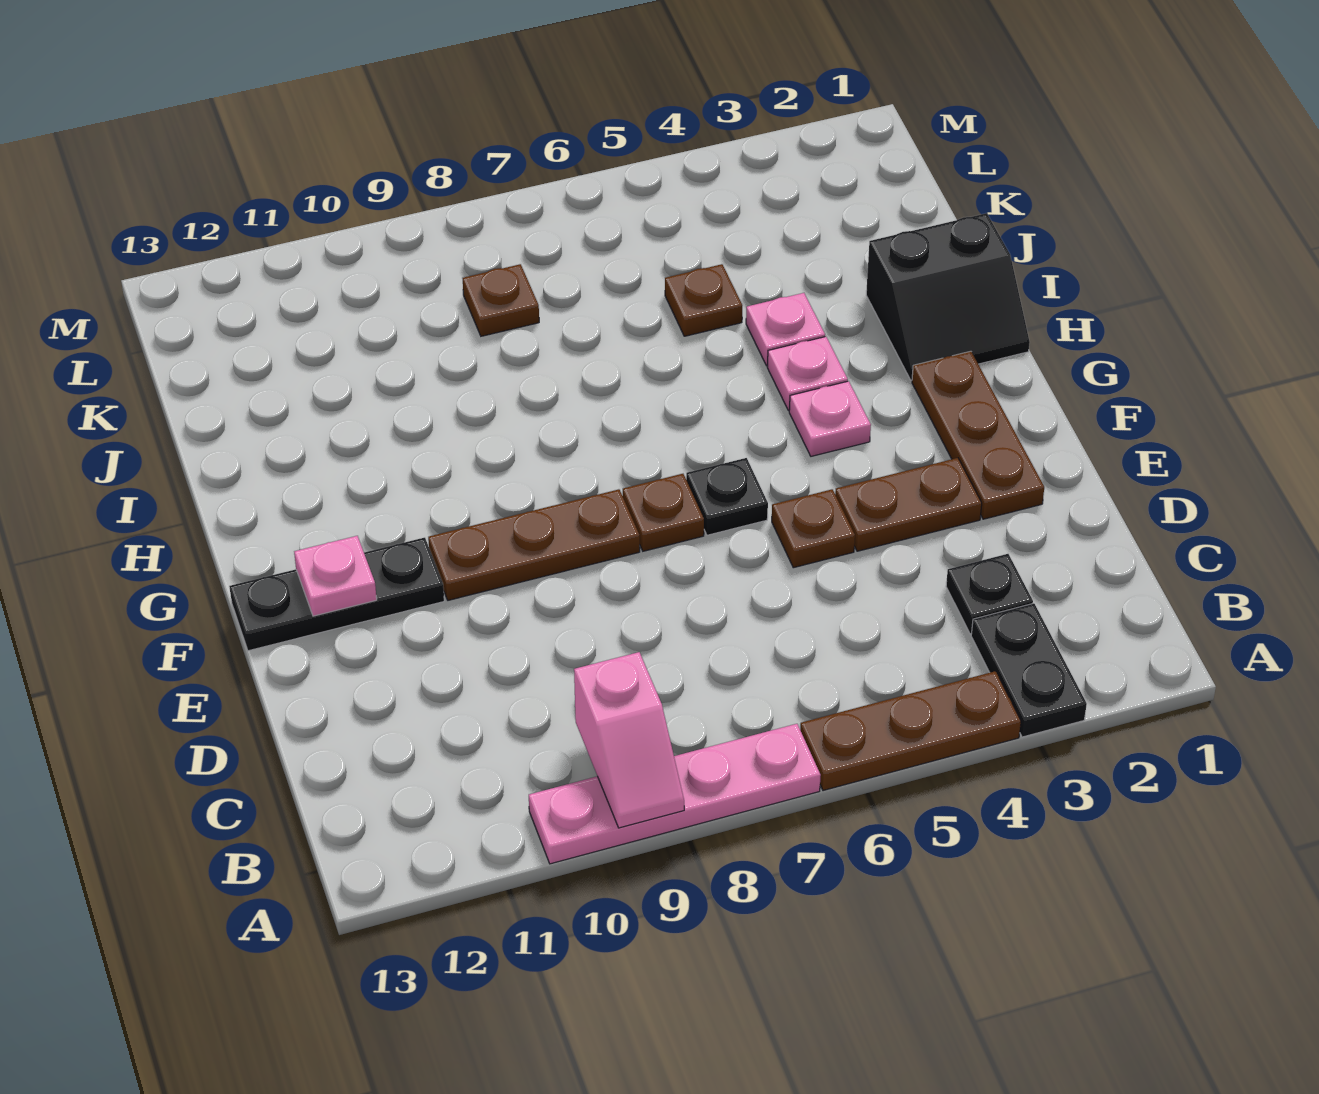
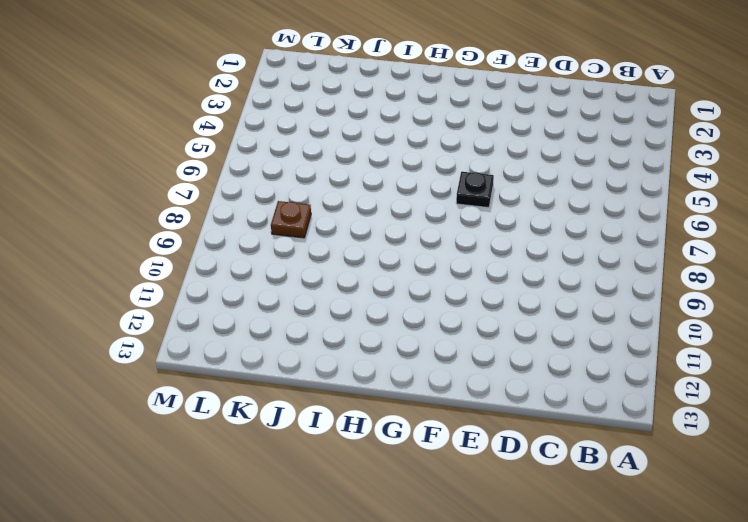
none -> black plate A3:B3 level 1
none -> brown plate A4:A6 level 1
none -> pink plate A7:A10 level 1

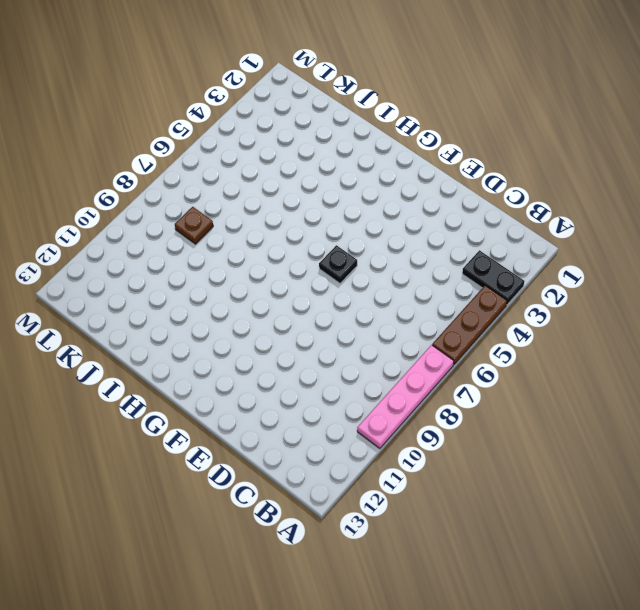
none -> black plate C3 level 1
none -> brown plate E2:G2 level 1
none -> brown plate E3:E4 level 1

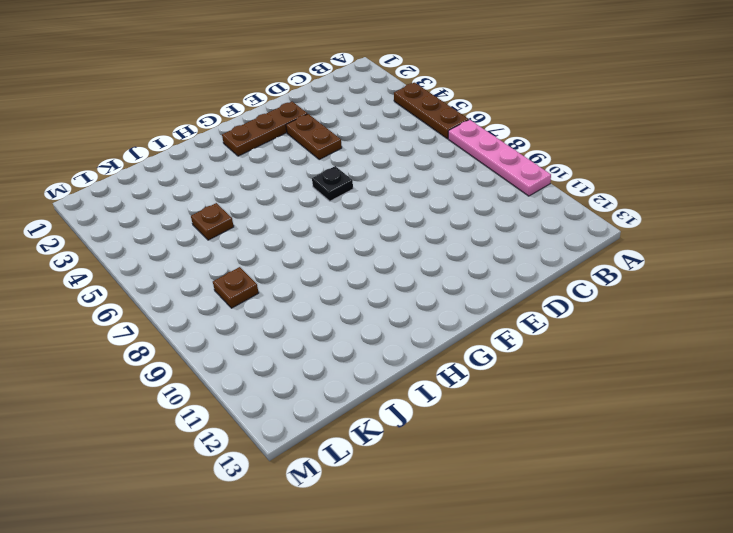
none -> black plate A3:B3 level 1
none -> black plate C3 level 1
none -> brown plate E5 level 1

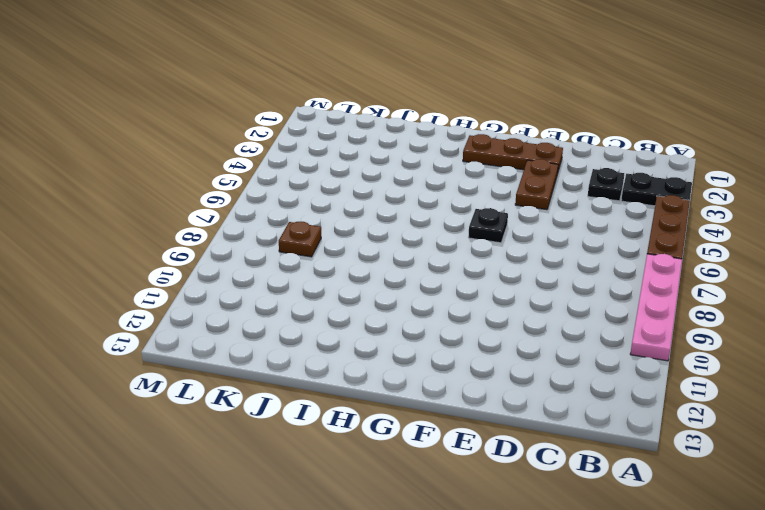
none -> brown plate E5 level 1
none -> brown plate F7 level 1
none -> brown plate F8:F10 level 1

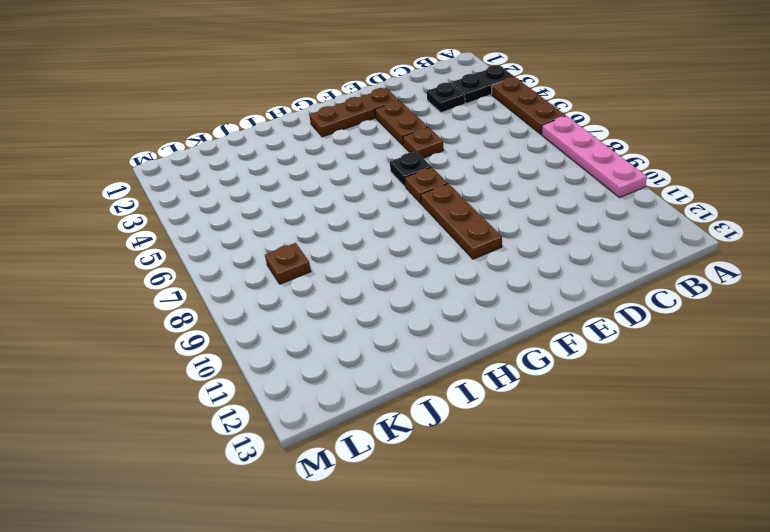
none -> black plate F11:F13 level 1
none -> pink plate G4 level 1
none -> black slope H1:I2 level 1 top I

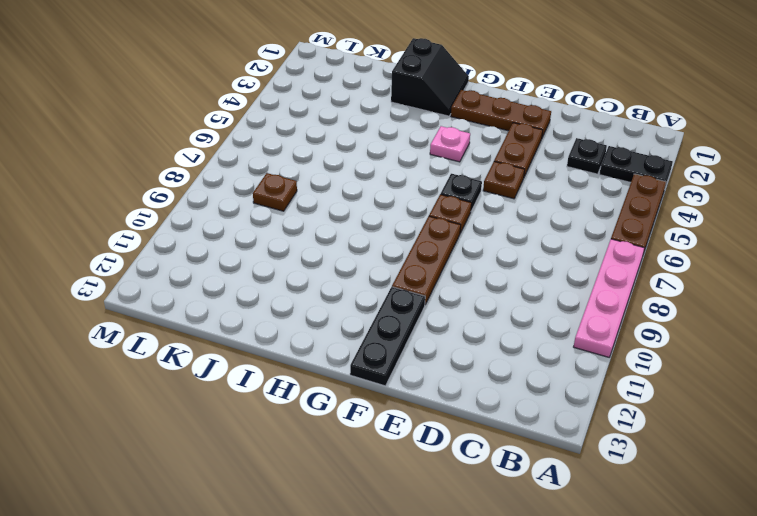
none -> pink plate H4 level 1
none -> pink plate I4 level 1
none -> brown plate J5 level 1

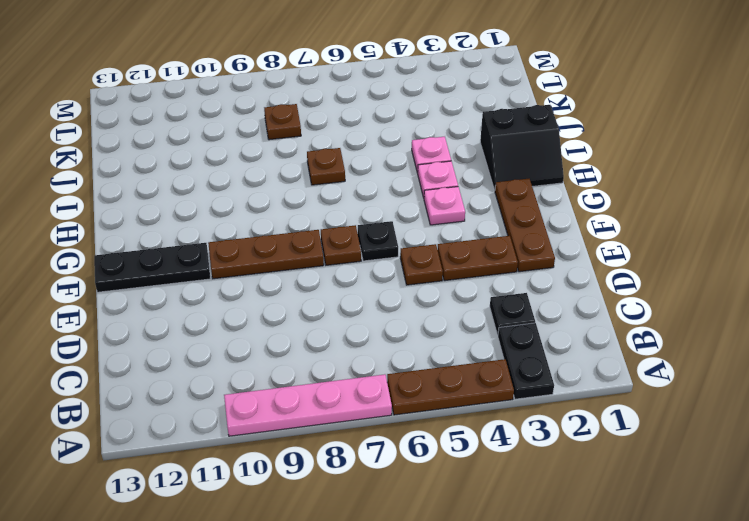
brown plate I7 level 1 -> brown plate J5 level 1
none -> pink slope A9:B9 level 2 top B
none -> pink plate F12 level 2

